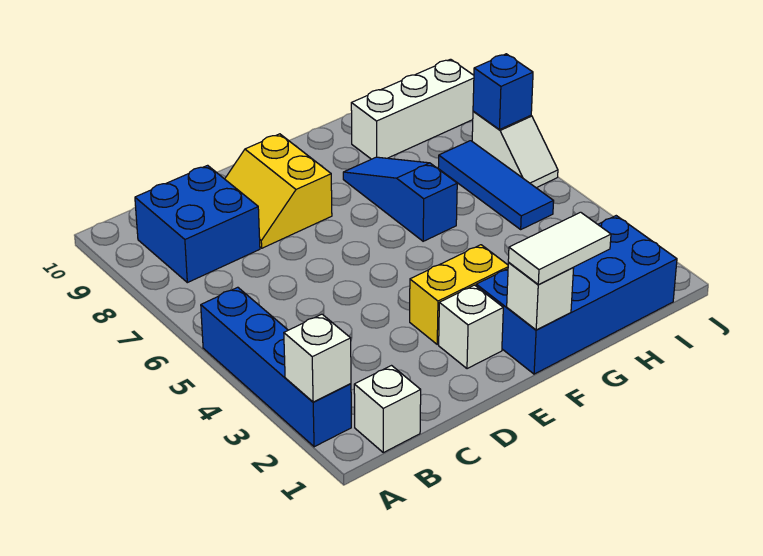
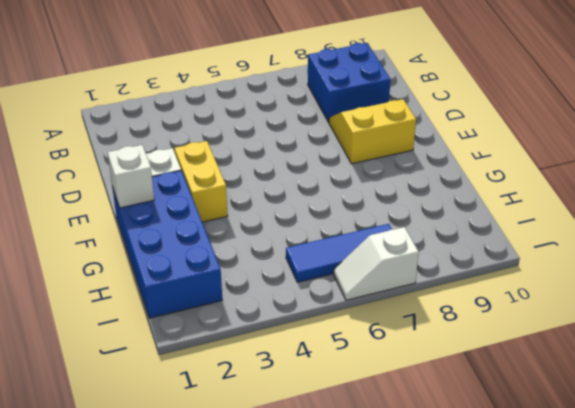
none -> blue brick A2:A5 level 1
none -> white brick B1 level 1
none -> blue slope G6:G8 level 1 top 6

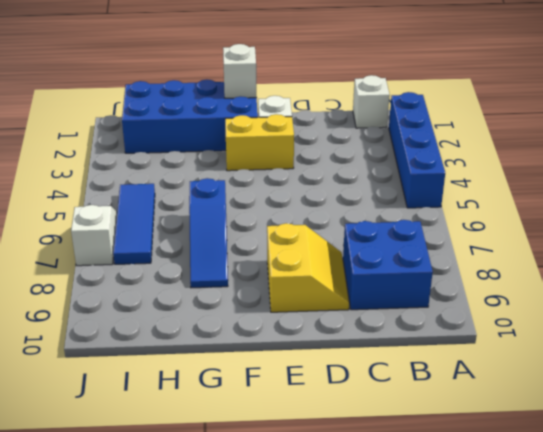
none -> white brick H9:J9 level 1
none -> white brick A2 level 2
none -> blue brick J7 level 2

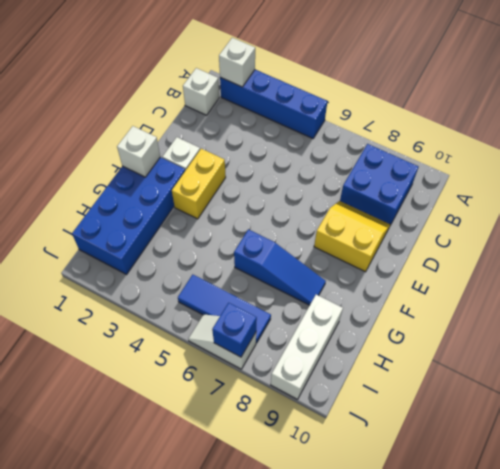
none -> white tile F1:G1 level 3

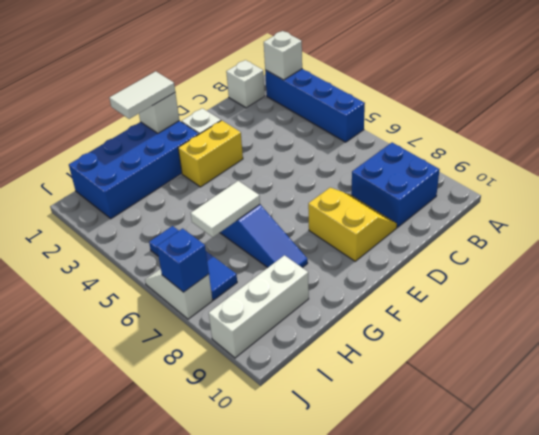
white tile G6:H6 level 2 -> none

